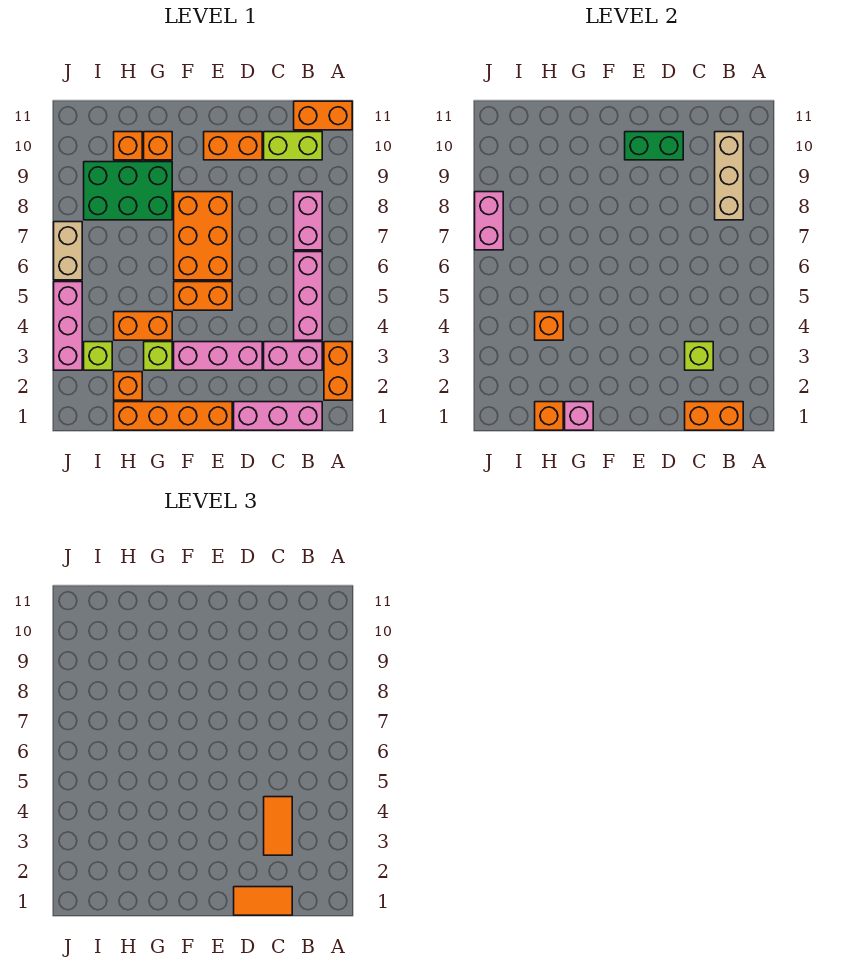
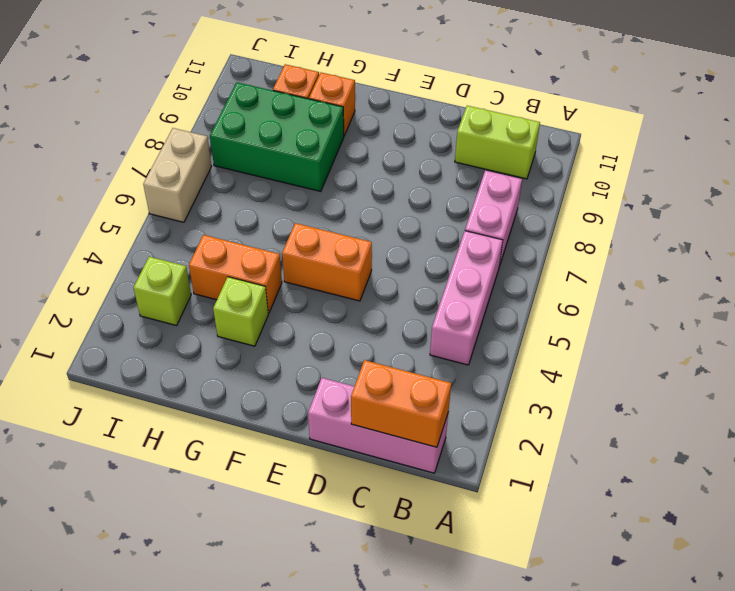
none -> orange brick A2:A3 level 1
none -> orange brick A11:B11 level 1
none -> pink brick B3:C3 level 1
none -> pink brick D3:F3 level 1

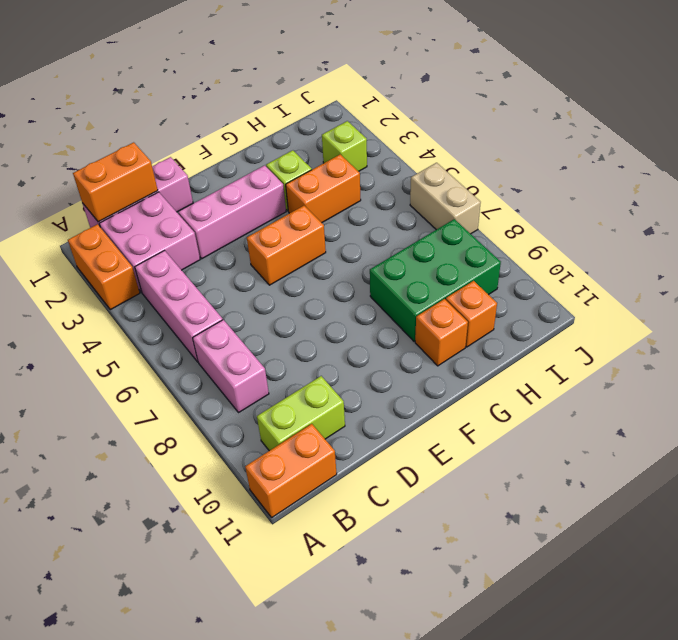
pink brick B2:C3 level 1 -> pink brick B3:C3 level 1
none -> orange brick D10:E10 level 1
none -> orange brick E1:H1 level 1
none -> orange brick E6:F8 level 1
none -> orange brick H2 level 1

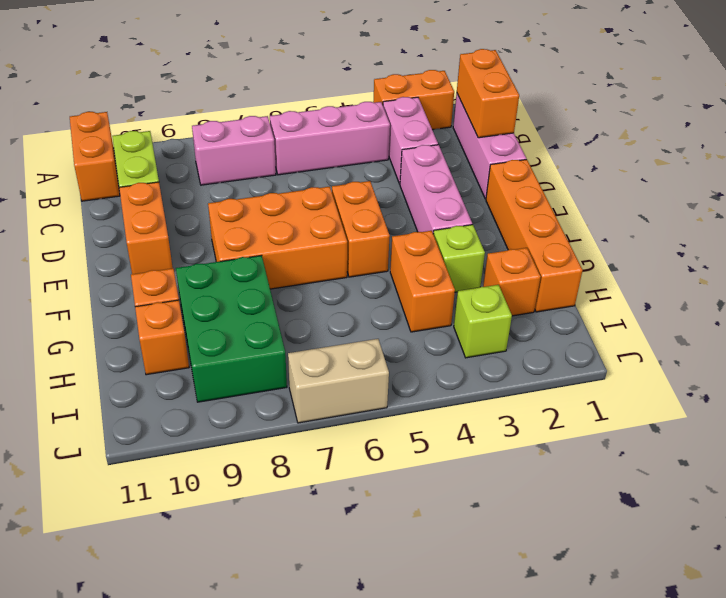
none -> pink brick J3:J5 level 1
none -> tan brick B8:B10 level 2
none -> lime brick C3 level 2
none -> green brick D10:E10 level 2

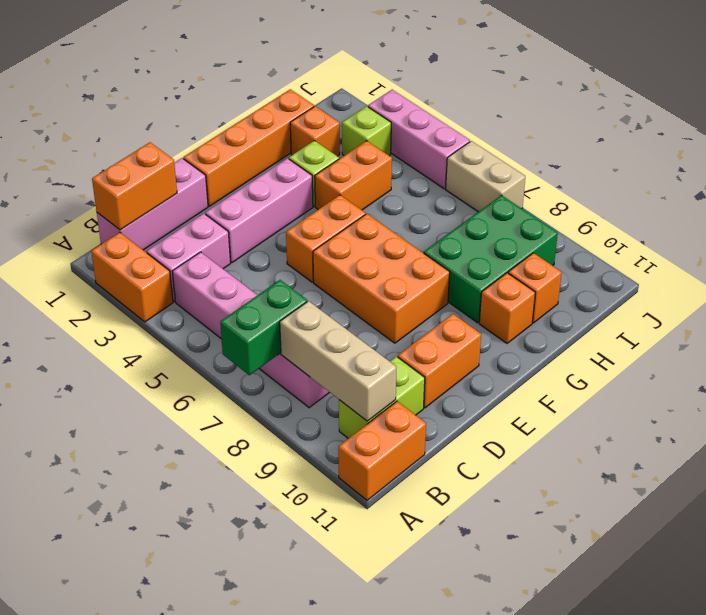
green brick A7:B7 level 2 -> green brick D10:E10 level 2
none -> lime brick C3 level 2
none -> pink brick G1 level 2
none -> orange brick H1 level 2
none -> orange brick H4 level 2

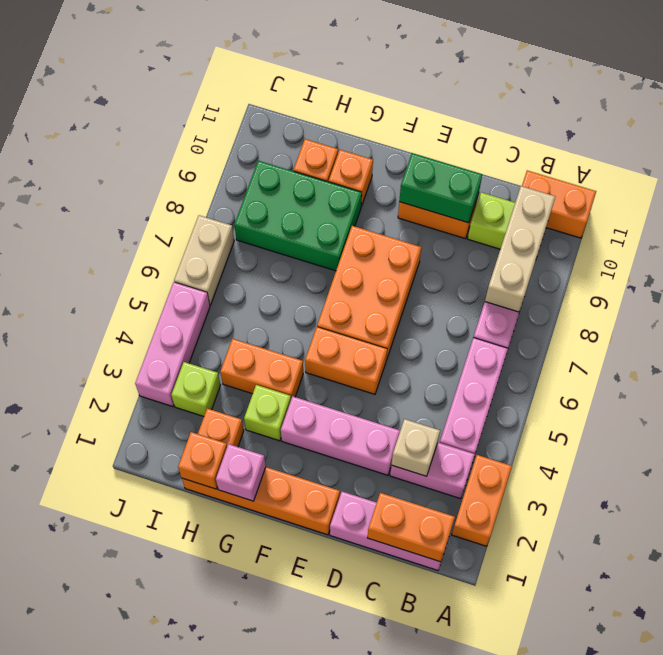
tan brick C3 level 2 -> lime brick C3 level 2
none -> orange brick H4 level 2
none -> pink brick J7:J8 level 2
none -> orange tile C1:D1 level 3
none -> orange tile C3:C4 level 3

